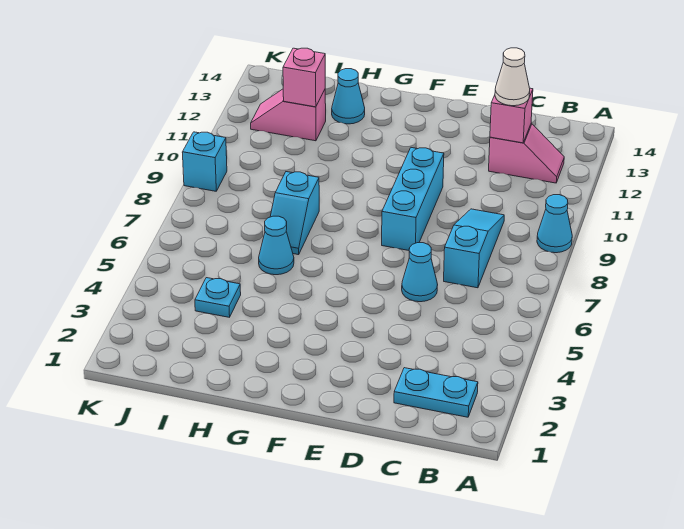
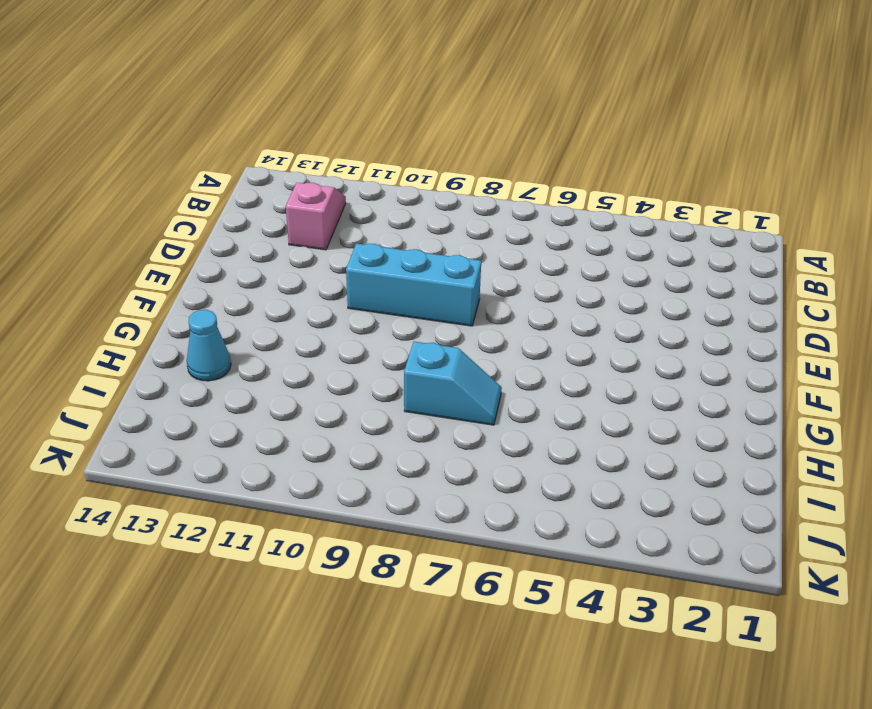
none -> cyan cone A9 level 1
none -> cyan plate B2:C2 level 1
none -> cyan slope C7:C9 level 1 top 7

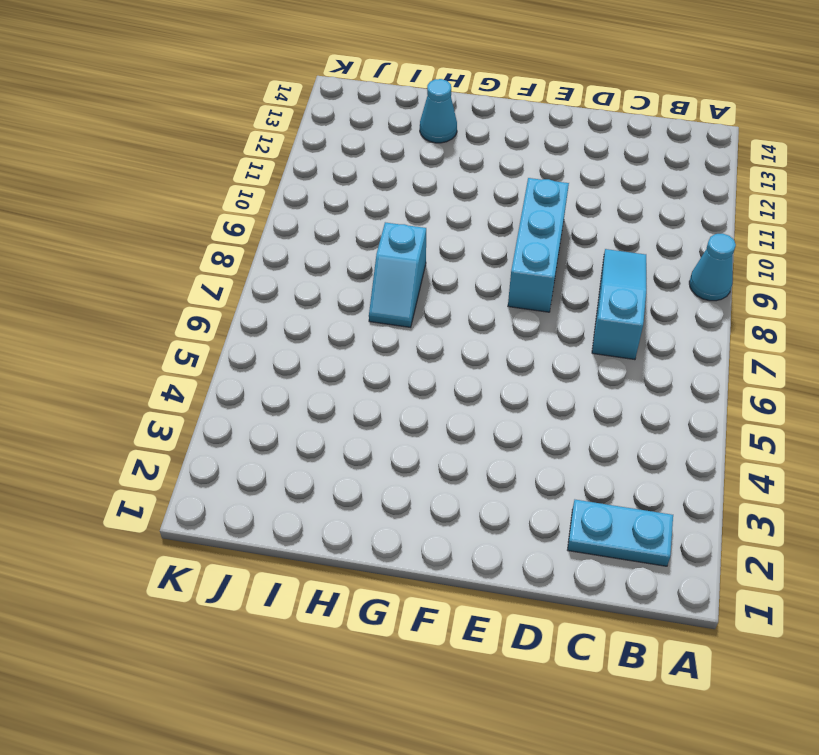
none -> pink slope B12:C12 level 1 top C
none -> cyan cone D6 level 1
none -> cyan cone H6 level 1

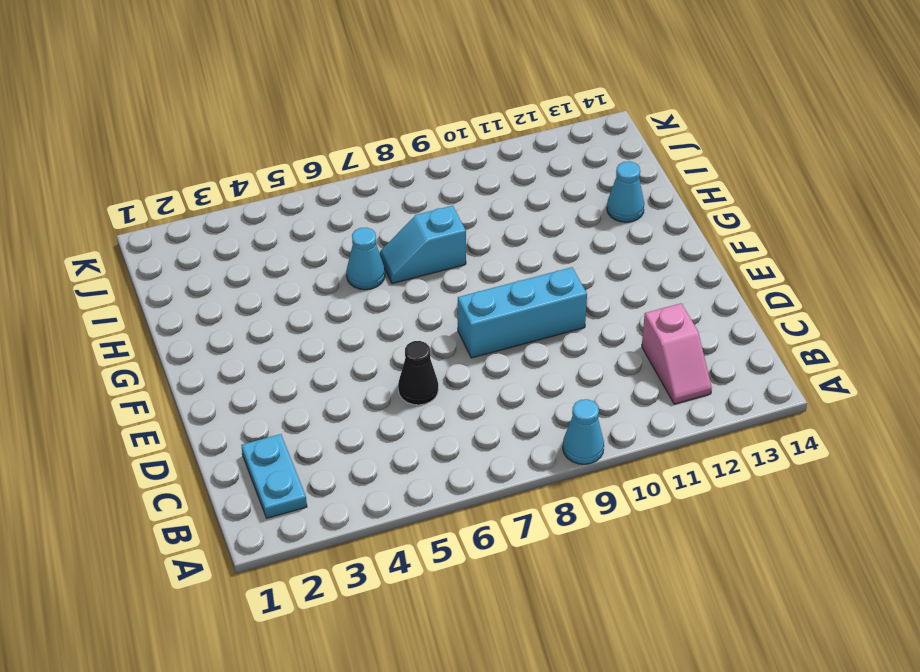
black cone D6 level 1 -> cyan cone D6 level 1
none -> cyan slope C7:C9 level 1 top 7
none -> cyan plate I4 level 1
none -> pink slope I12:J12 level 1 top I

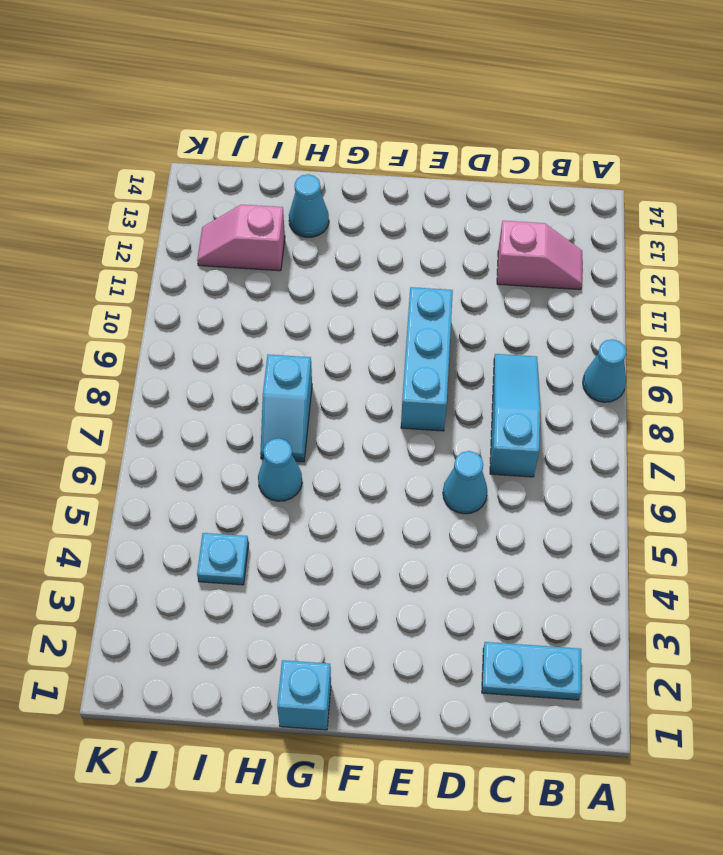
cyan brick G1 level 1 -> cyan brick K9 level 1
none -> pink brick C12 level 2
none -> pink brick I12 level 2
none -> white cone C12 level 3

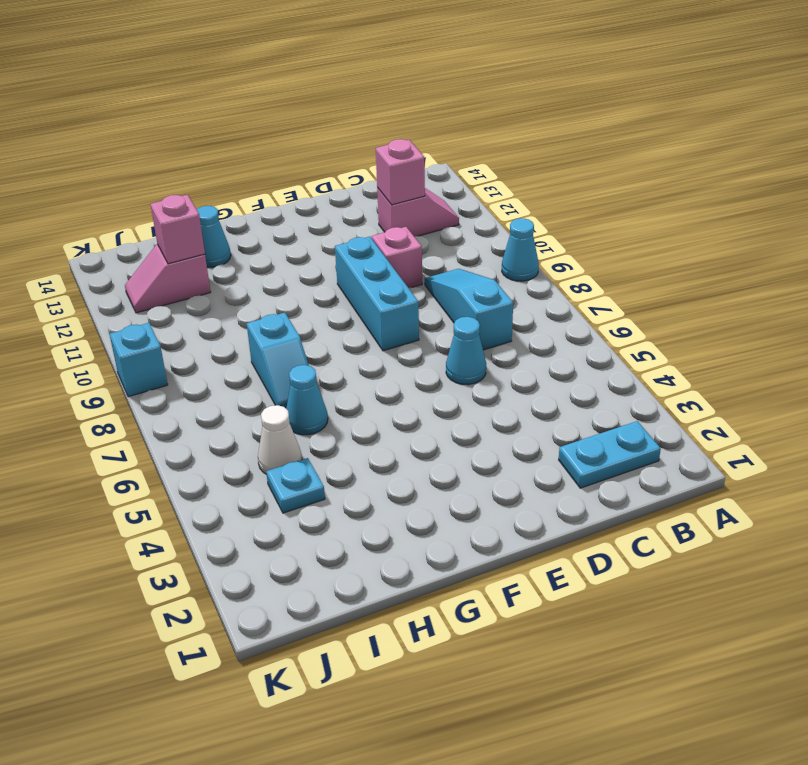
pink brick D10 level 1 -> none
white cone I5 level 1 -> white cone C12 level 3

